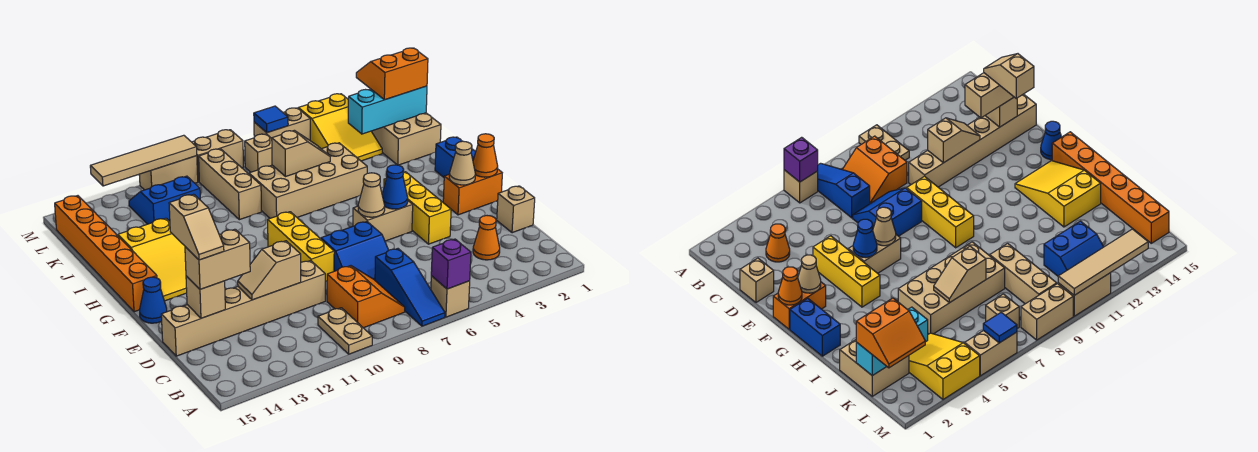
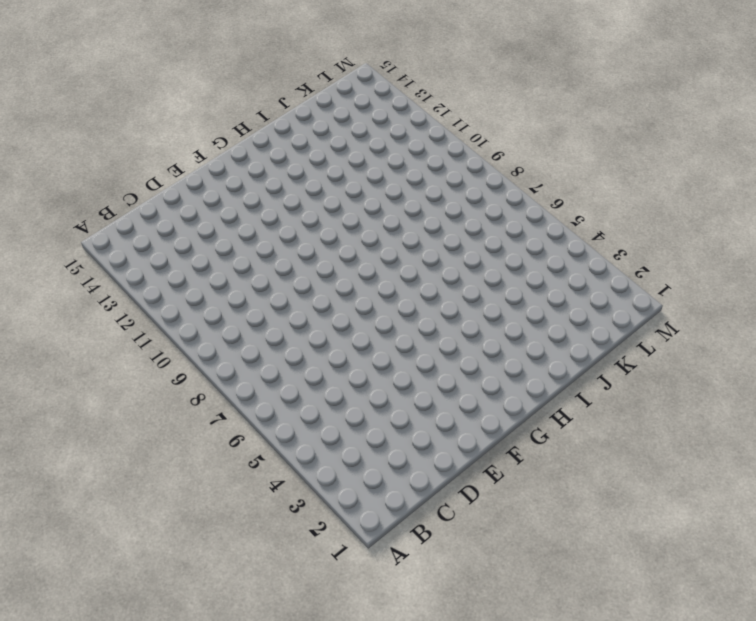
none -> tan brick A6 level 1
none -> blue slope A7:C7 level 1 top C
none -> tan plate A10:B10 level 1
none -> orange slope B8:C9 level 1 top 9

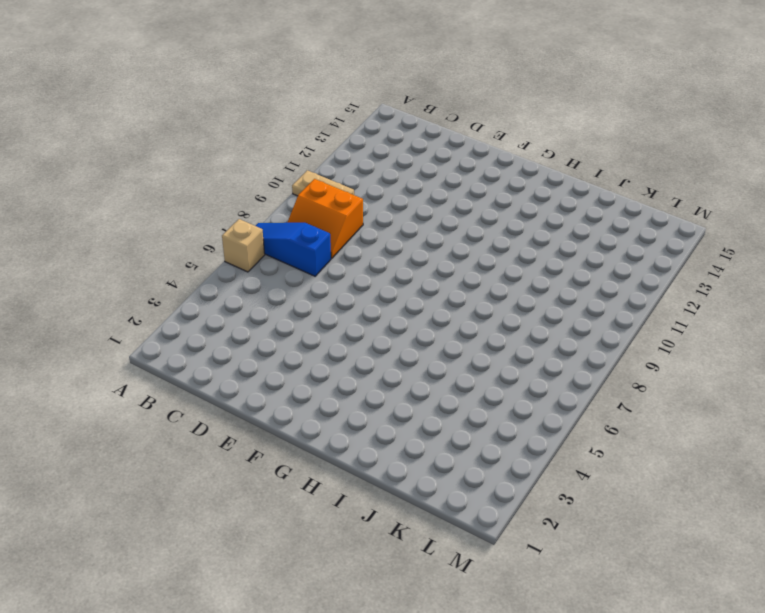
none -> orange cone C3 level 1
none -> tan brick D1 level 1
none -> blue slope D7:E8 level 1 top E
none -> tan brick D10:D15 level 1

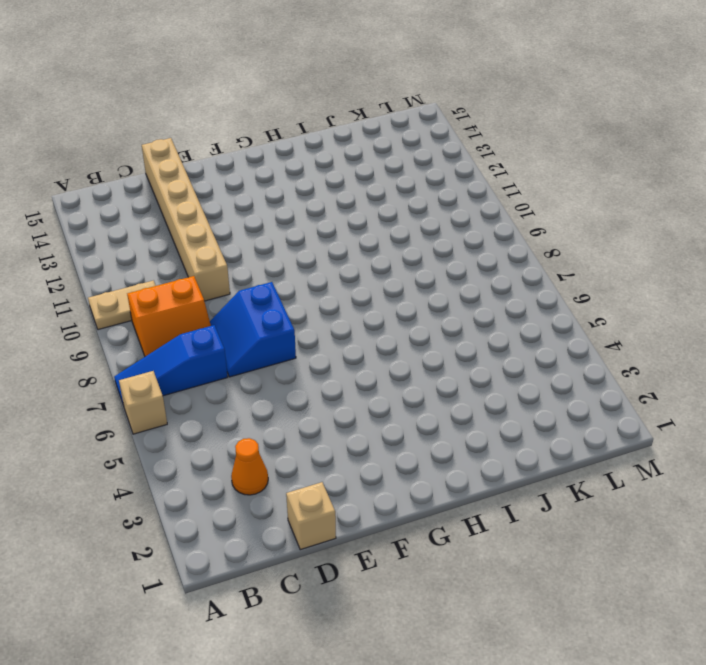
none -> yellow brick E4:G4 level 1
none -> yellow brick E9:G9 level 1
none -> orange brick F1:F2 level 1
none -> tan brick F5:F6 level 1

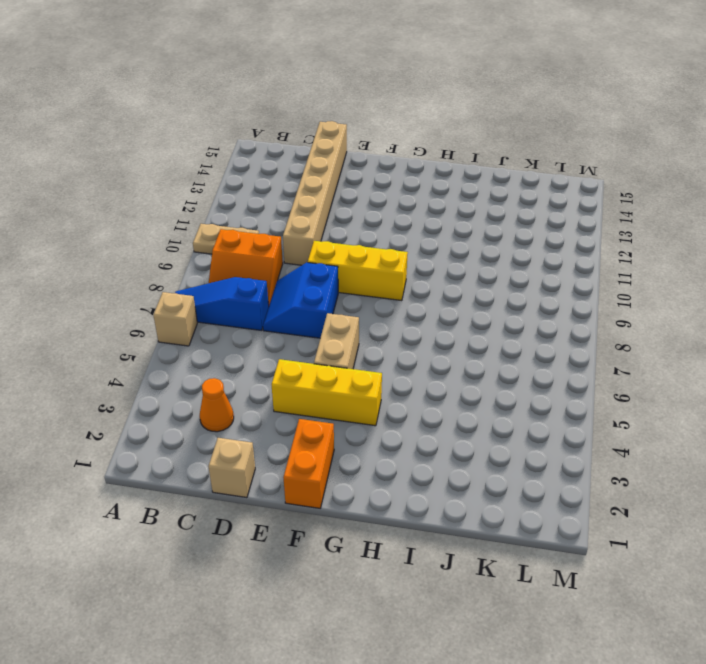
none -> blue cone F15 level 1
none -> blue brick G1:H1 level 1
none -> yellow slope G13:I14 level 1 top I
none -> orange brick G15:L15 level 1

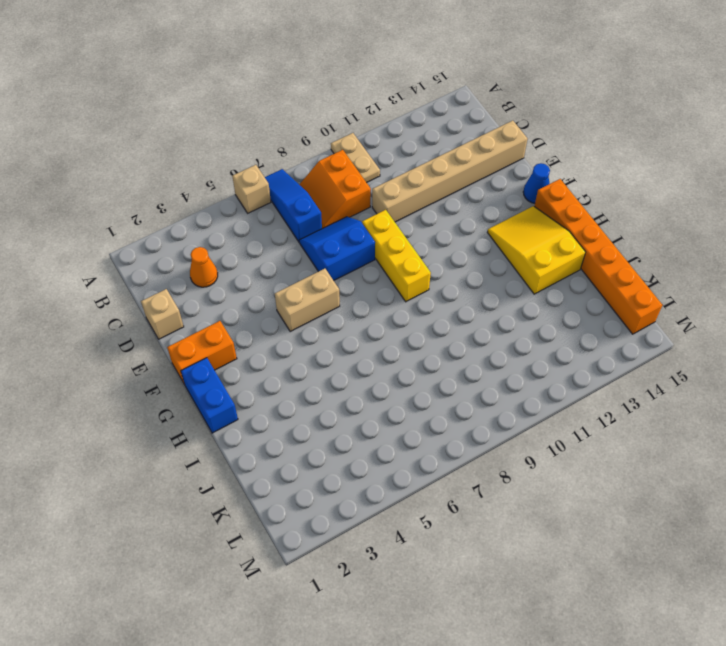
none -> yellow brick E4:G4 level 1
none -> tan brick I5:J8 level 1
none -> tan brick J1:K2 level 1
none -> tan brick J9:L9 level 1

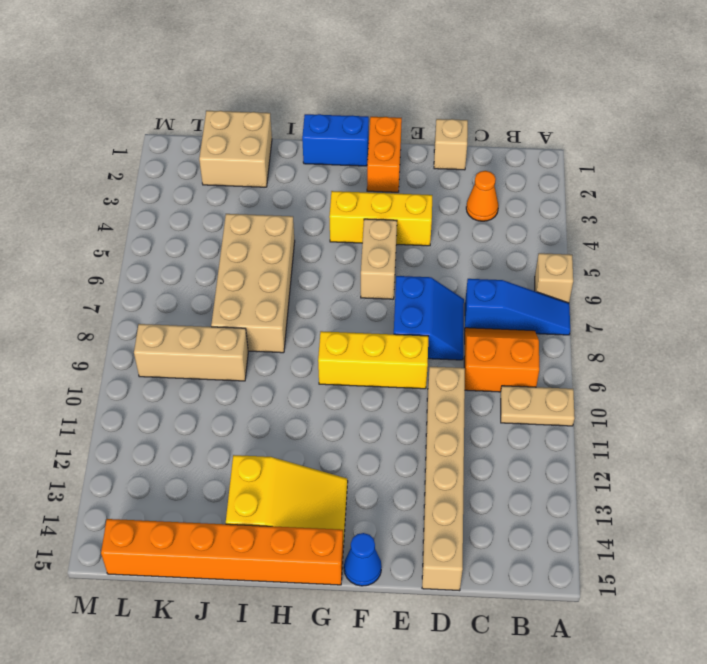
none -> yellow slope K3:M4 level 1 top M
none -> blue slope K11:L12 level 1 top K
none -> tan brick L7 level 1
none -> tan brick M5:M6 level 1

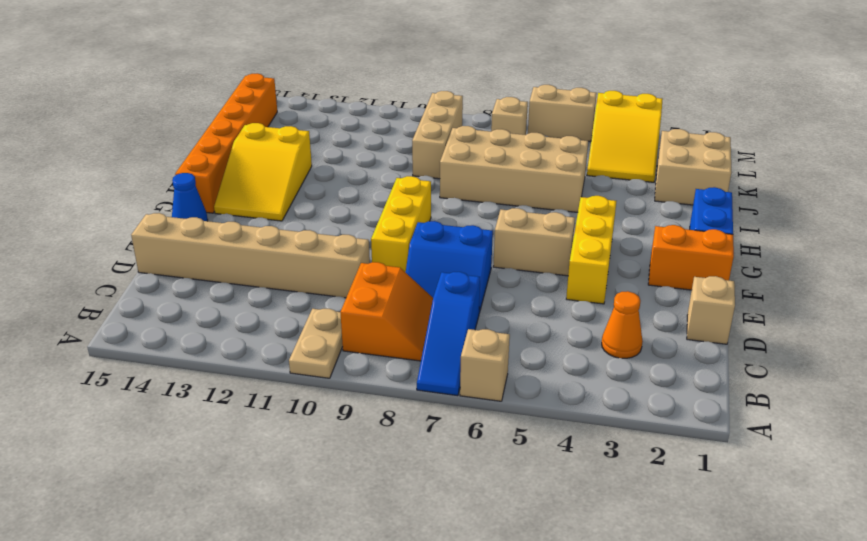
none -> blue slope K11:L12 level 1 top K
none -> tan brick M8:M9 level 1
none -> tan brick M10:M11 level 1
none -> purple brick A6 level 2

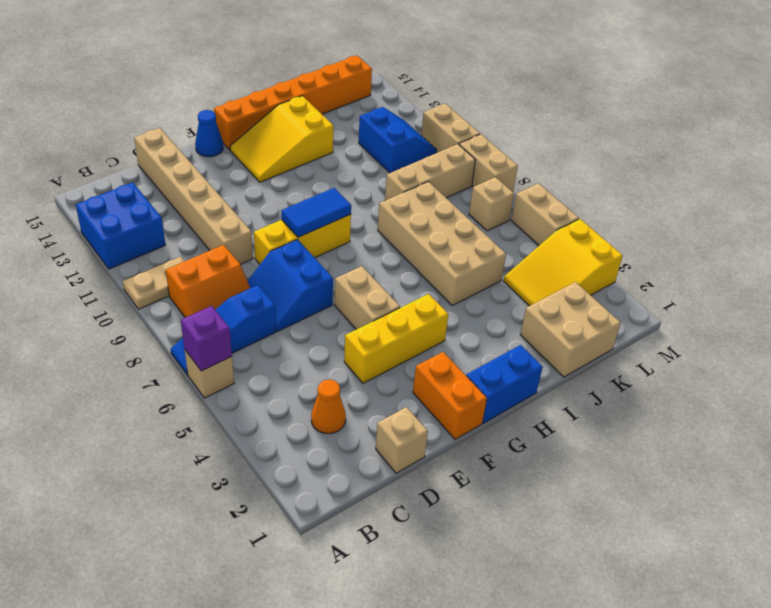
blue brick A12:B13 level 1 -> none
blue tile F9:G9 level 2 -> none
none -> tan slope D11:D12 level 2 top 11
none -> tan brick D14 level 2
none -> orange cone F1 level 2
none -> tan cone F2 level 2

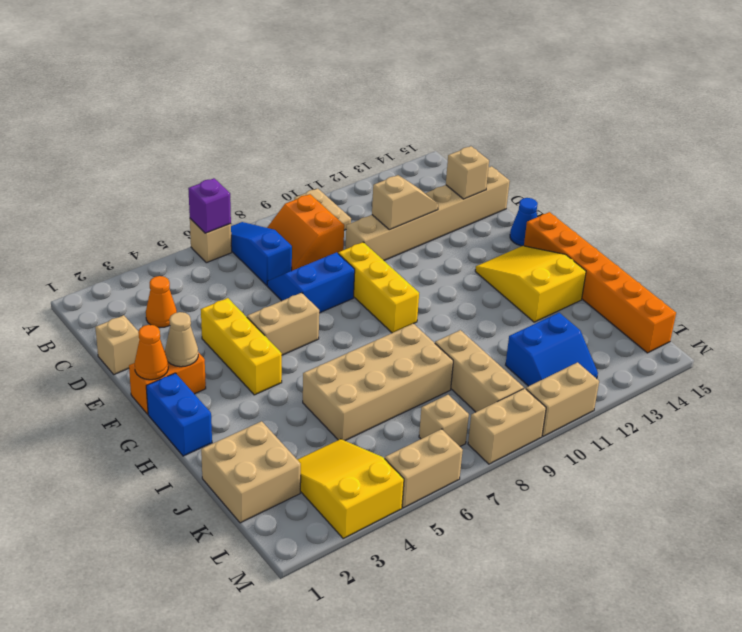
none -> blue cone F5 level 2
none -> tan cone F6 level 2
none -> tan slope J6:J7 level 2 top 7
none -> cyan brick K1:K3 level 2

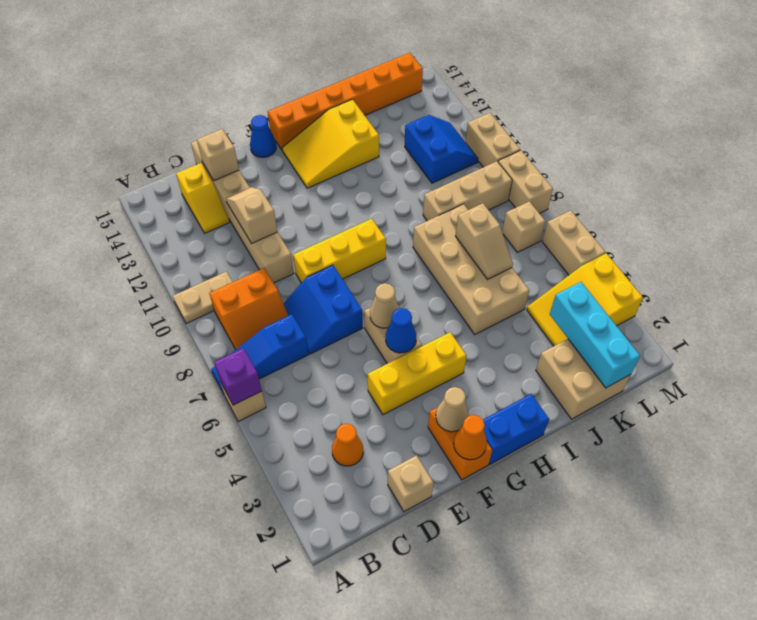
yellow slope C13:C14 level 1 top 14 -> none
none -> blue tile M6 level 2
none -> tan tile M10:M13 level 2
none -> tan brick D13:D14 level 3
none -> orange slope K1:L2 level 3 top K

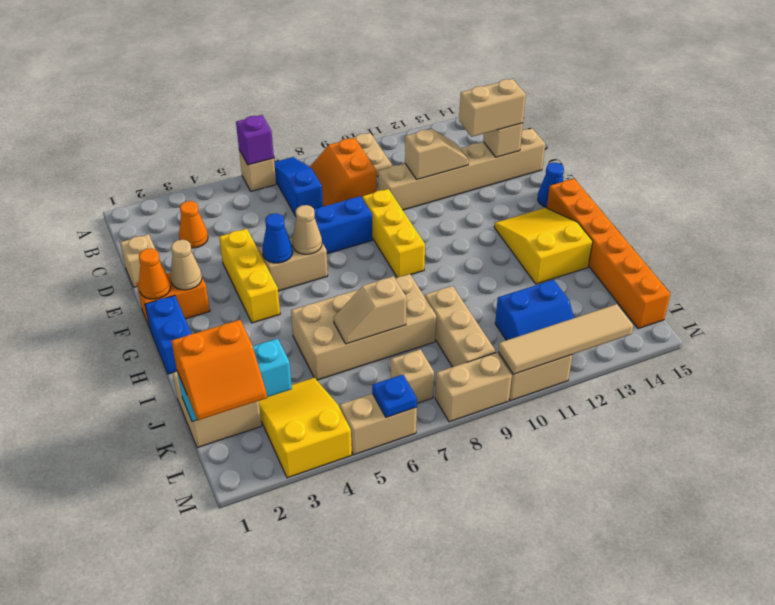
blue plate M6 level 2 -> blue tile M6 level 2
none -> tan slope D14:E14 level 4 top E

